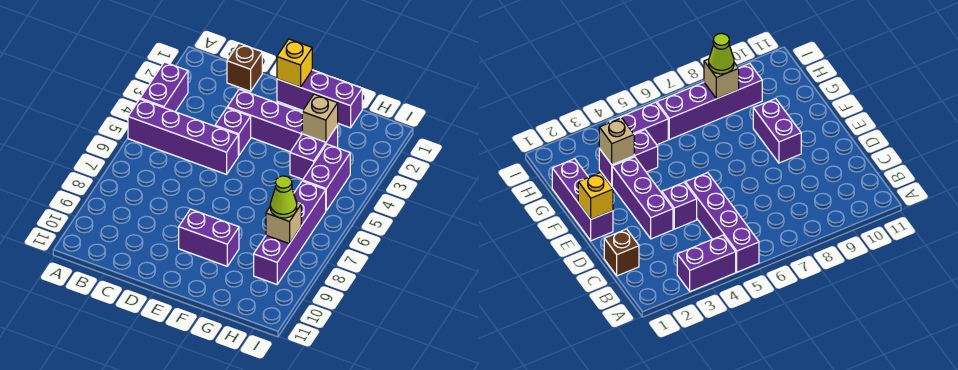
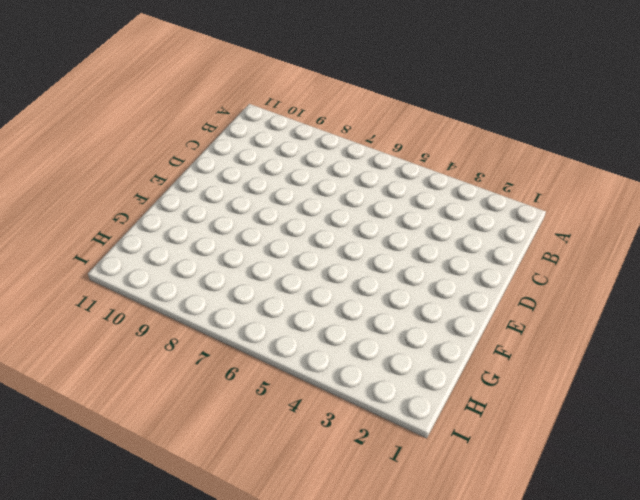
none -> purple brick A3:A4 level 1
none -> purple brick A5:D5 level 1
none -> brown brick C1 level 1

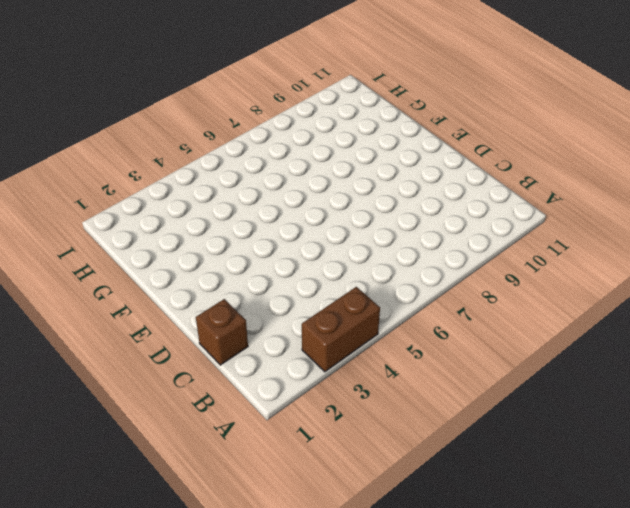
brown brick A3:A4 level 1 -> purple brick A3:A4 level 1
none -> purple brick A5:D5 level 1
none -> purple brick D3:F3 level 1
none -> purple brick D4 level 1

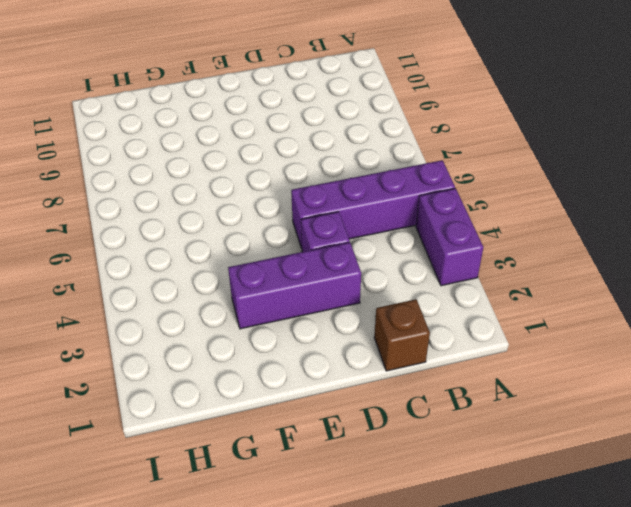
none -> purple brick E1:G1 level 1
none -> purple brick E9:F9 level 1
none -> purple brick G3:G4 level 1

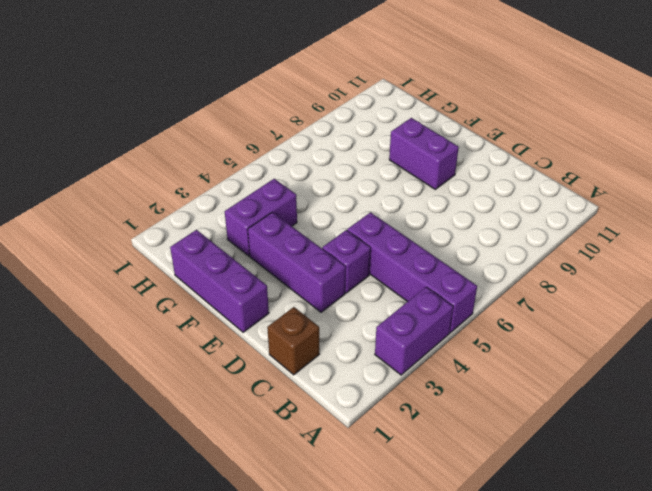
none -> purple brick H4:H5 level 1
none -> purple brick H6:H9 level 1
none -> yellow brick E1 level 2

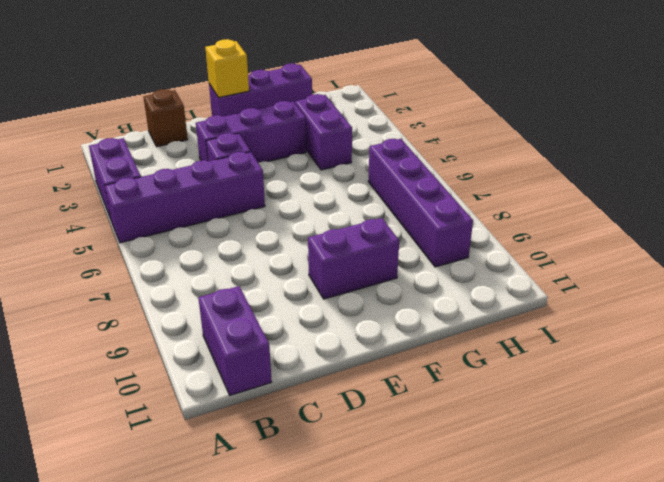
purple brick B10:B11 level 1 -> purple brick H4:H5 level 1
none -> tan brick G3 level 2
none -> tan brick H8 level 2
none -> lime cone H8 level 3

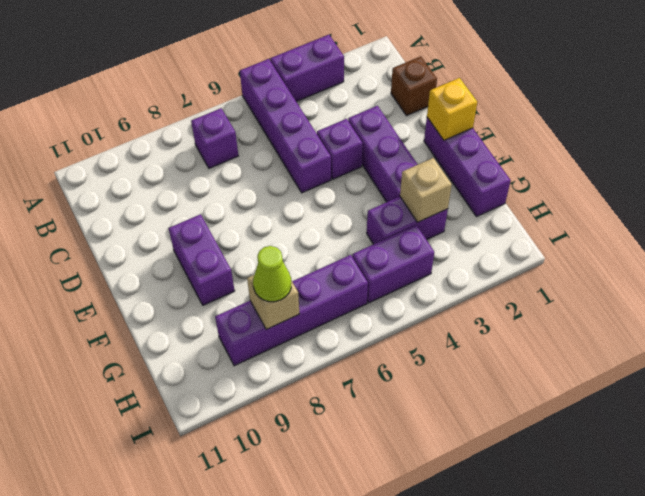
purple brick B7 level 1 -> none

